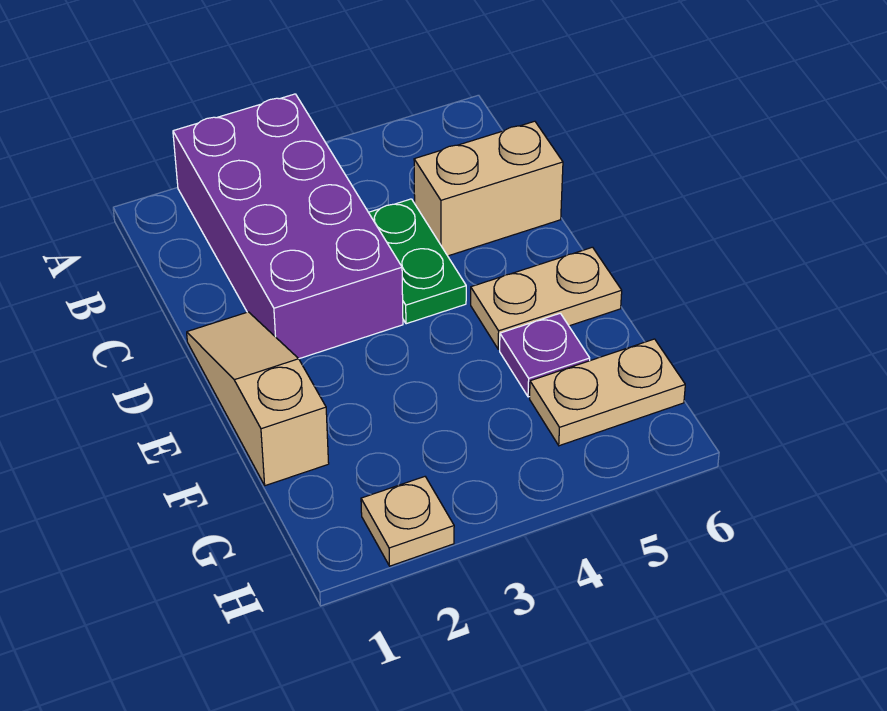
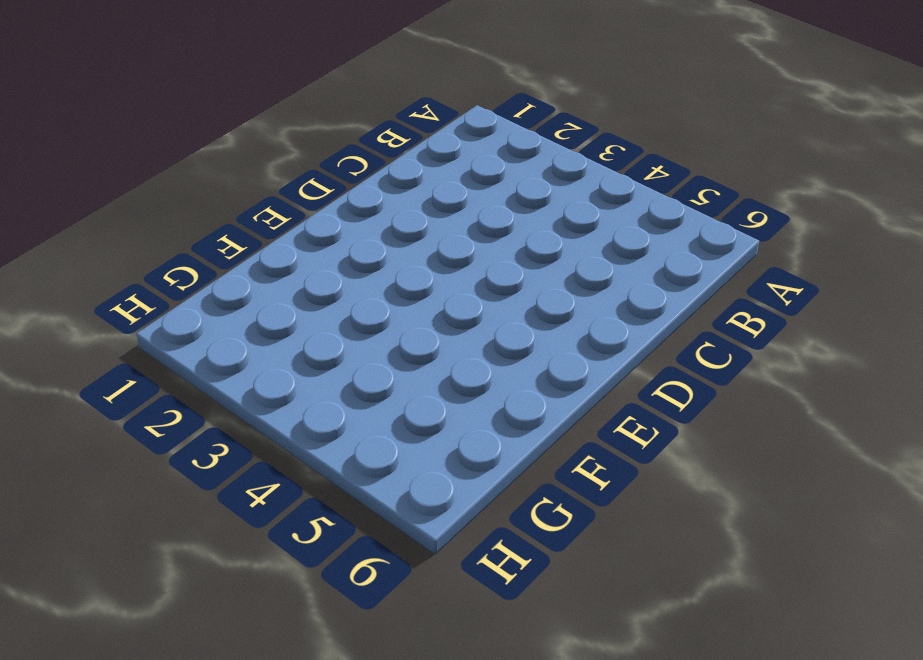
none -> purple brick A2:D3 level 1
none -> green plate C4:D4 level 1

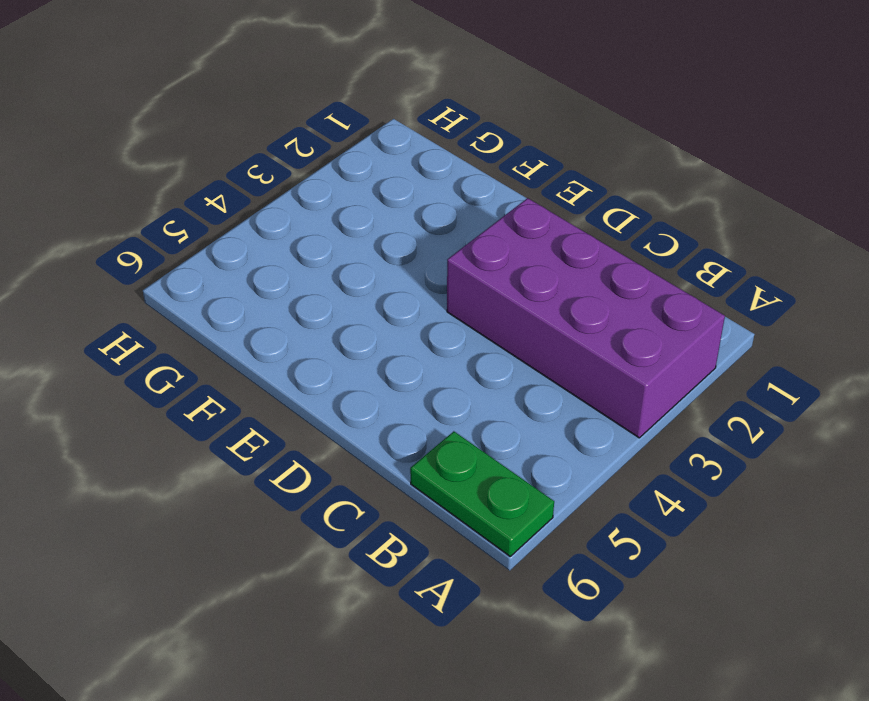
green plate A6:B6 level 1 -> green plate C4:D4 level 1
none -> tan brick C5:C6 level 1
none -> tan slope D1:F1 level 1 top F

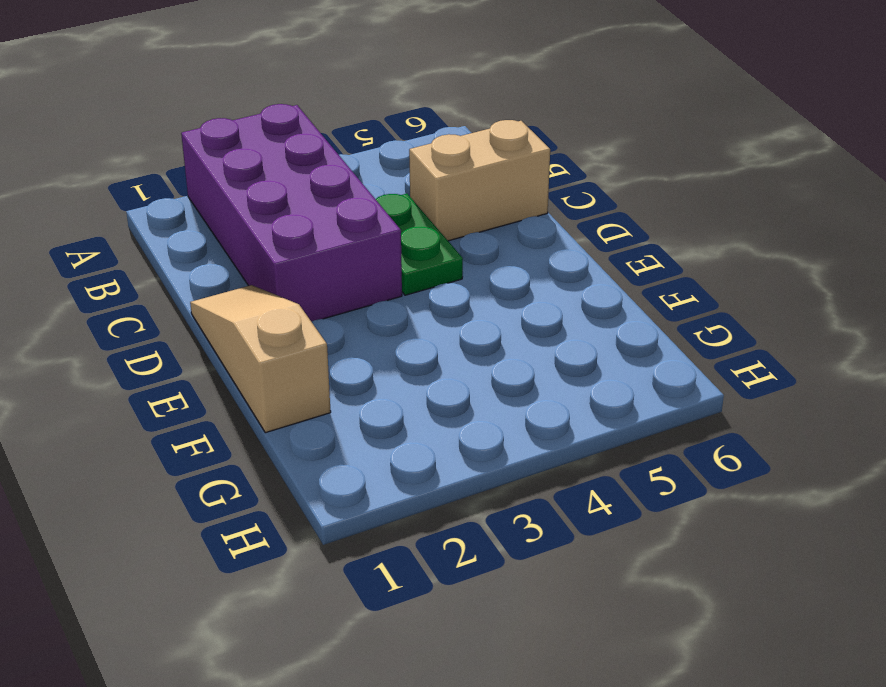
none -> tan plate E5:E6 level 1
none -> purple plate F5 level 1

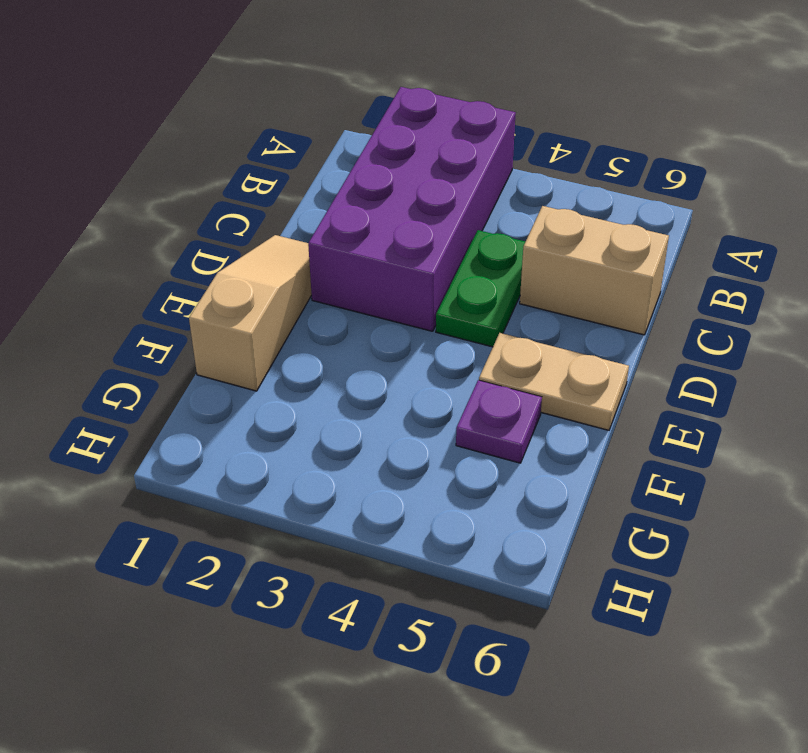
none -> tan plate G5:G6 level 1
none -> tan plate H2 level 1

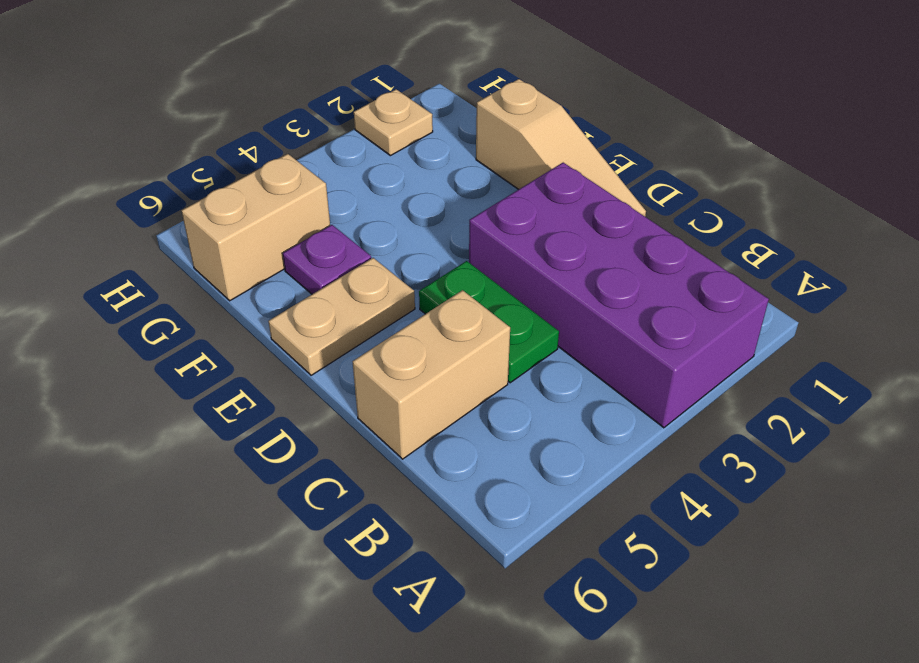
tan brick G5:G6 level 1 -> tan plate G5:G6 level 1

